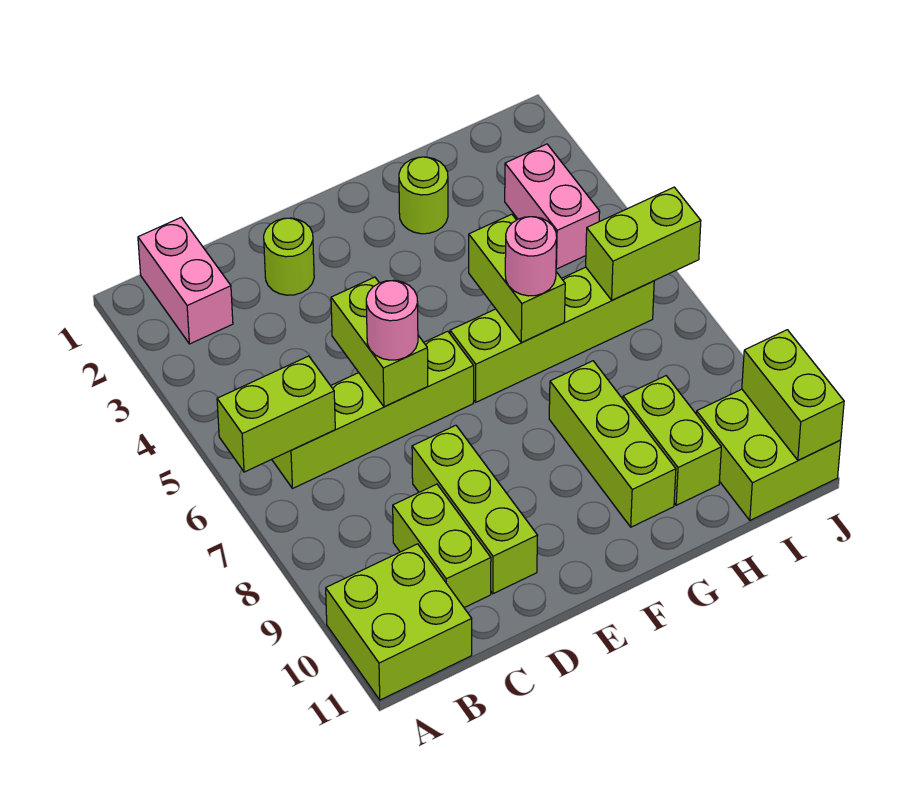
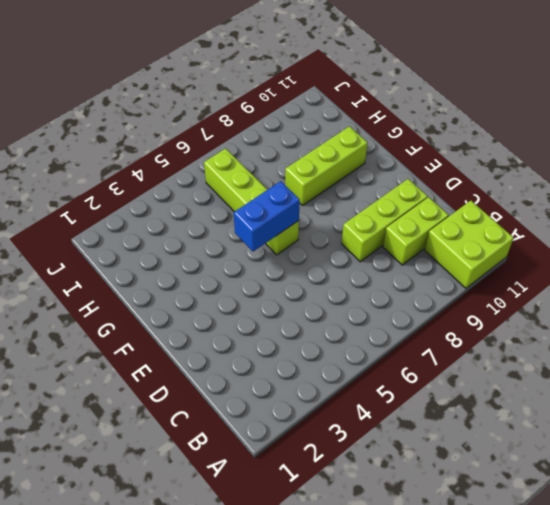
blue brick F5:F6 level 2 -> none
none -> pink brick B1:B2 level 1
none -> lime brick B6:E6 level 1
none -> lime round brick D2 level 1

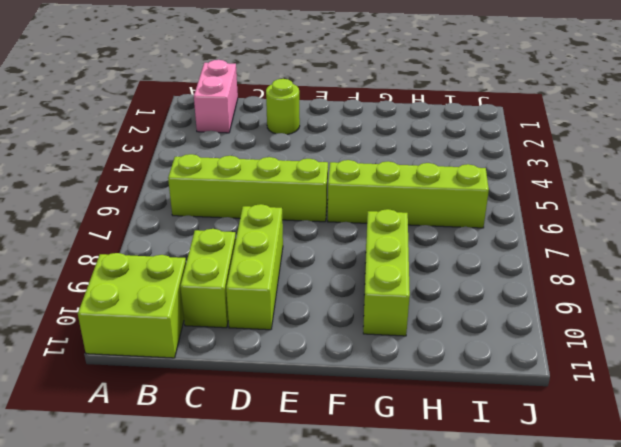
none -> lime round brick G2 level 1
none -> lime brick H9:H10 level 1
none -> pink brick I3:I4 level 1

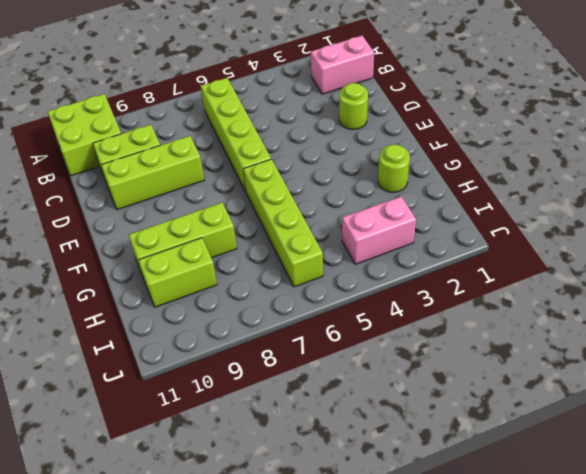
none -> lime brick I10:J11 level 1
none -> lime brick A6:B6 level 2
none -> lime brick D5:D6 level 2

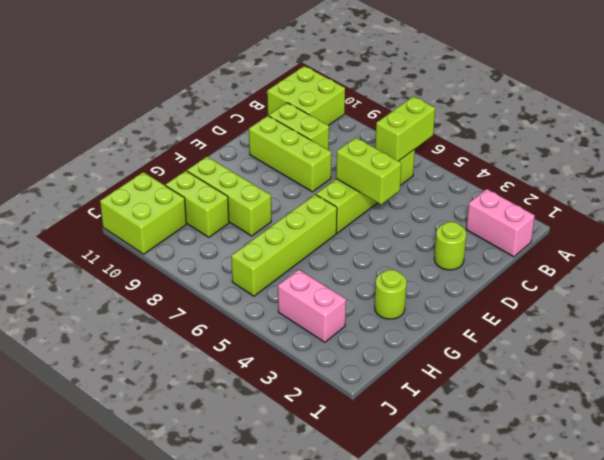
none -> lime brick G5:G6 level 2
none -> lime brick I6:J6 level 2
none -> lime brick J10:J11 level 2

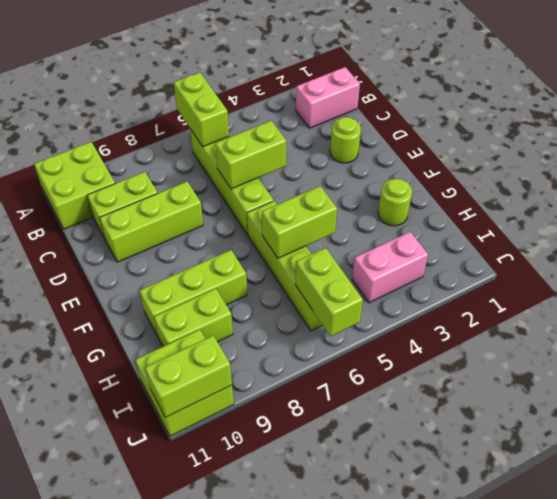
none -> pink round brick D6 level 3
none -> pink round brick G6 level 3

